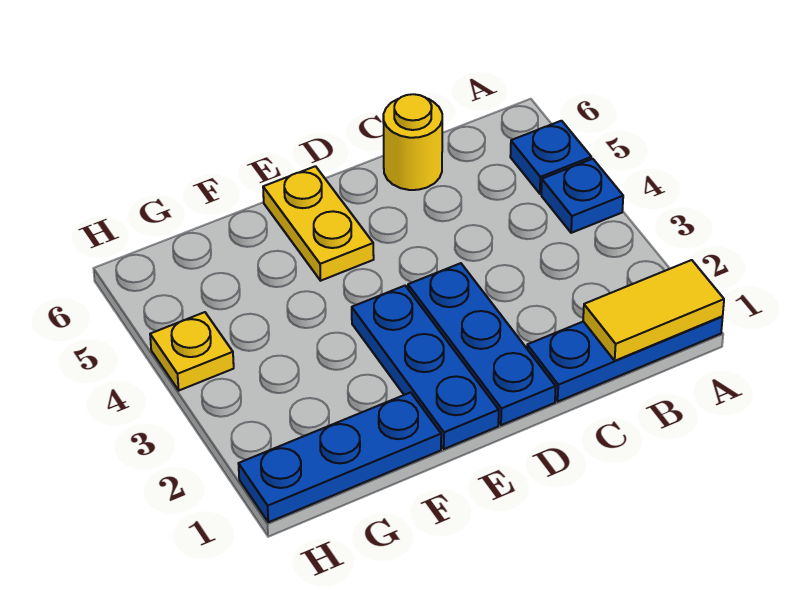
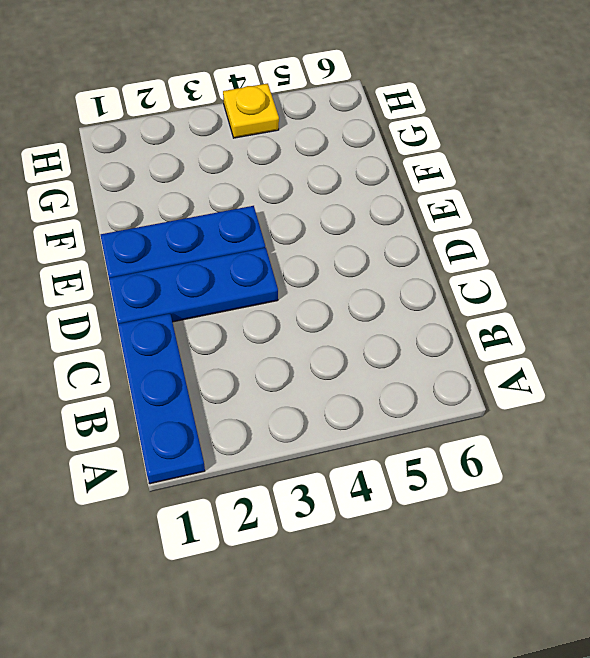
none -> blue plate A4 level 1
none -> blue plate A5 level 1

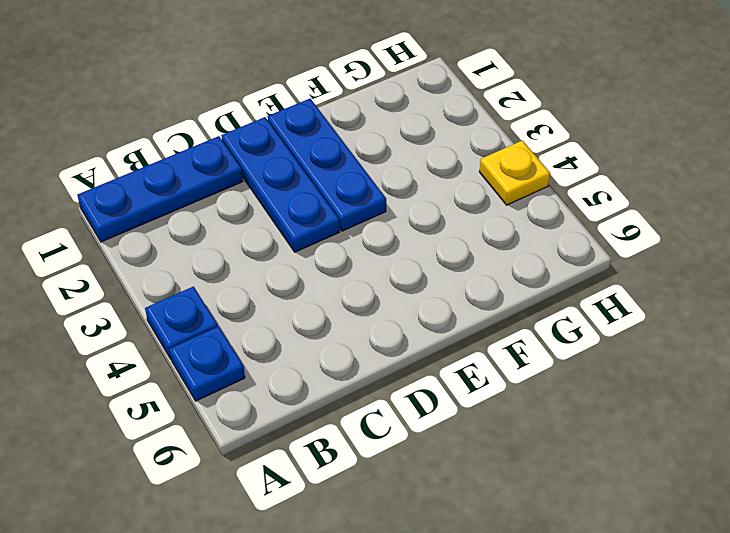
none -> yellow round brick C6 level 1
none -> yellow plate E5:E6 level 1

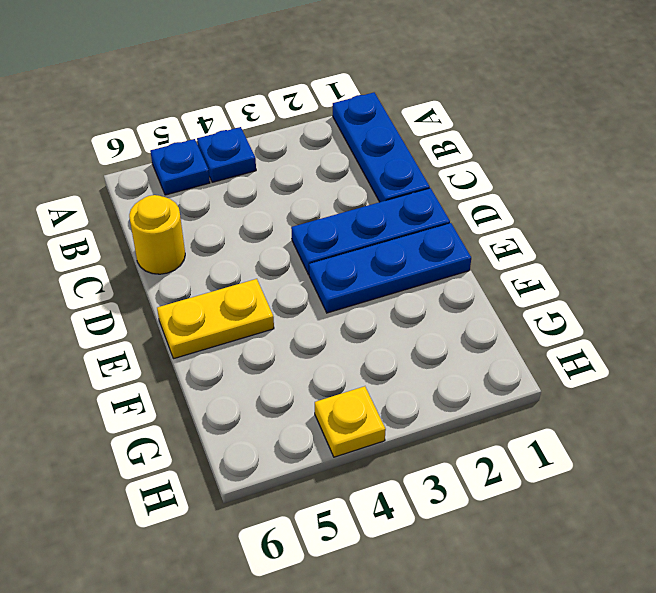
none -> blue plate F1:H1 level 1
none -> yellow tile A1:B1 level 2

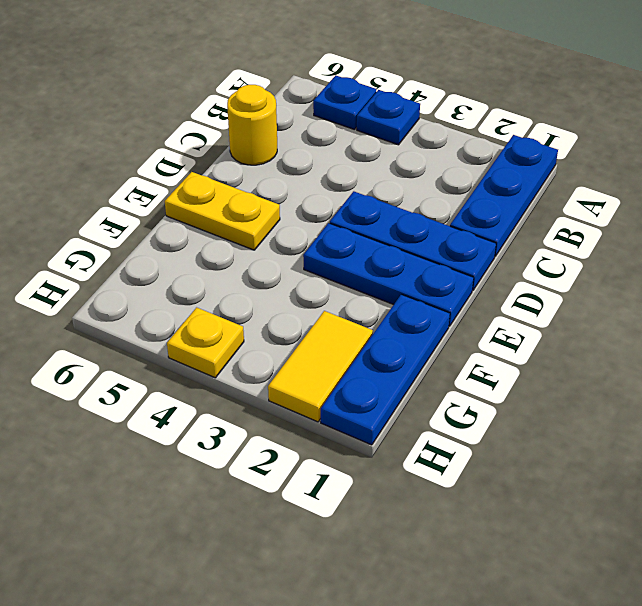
yellow tile G2:H2 level 1 -> yellow tile A1:B1 level 2

